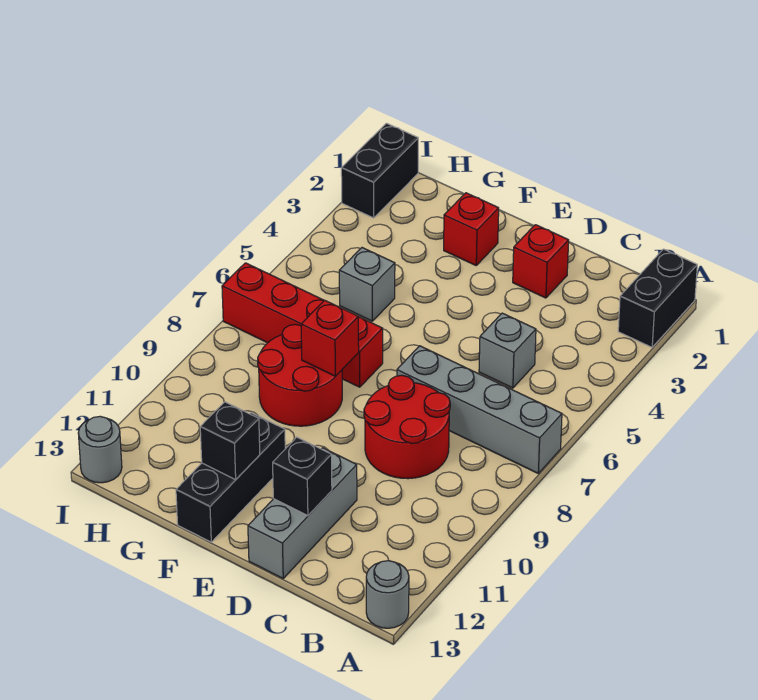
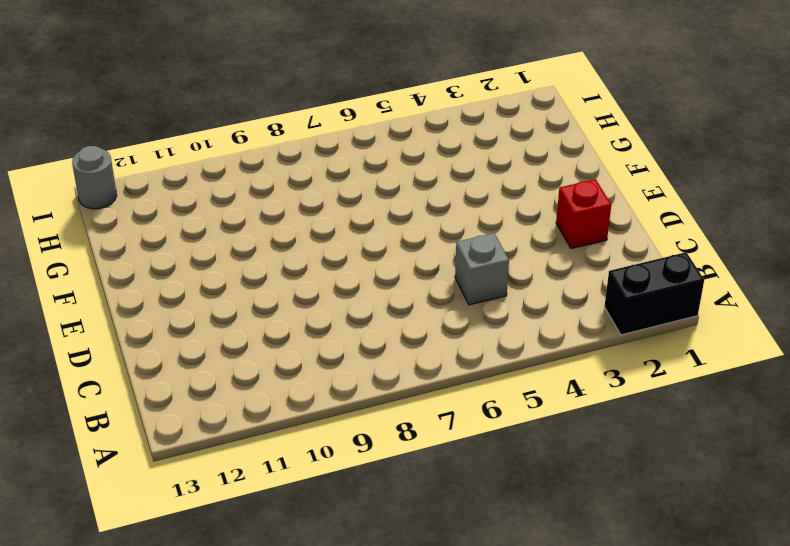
none -> grey brick A7:D7 level 1
none -> grey round brick A13 level 1
none -> red round brick C8:D9 level 1

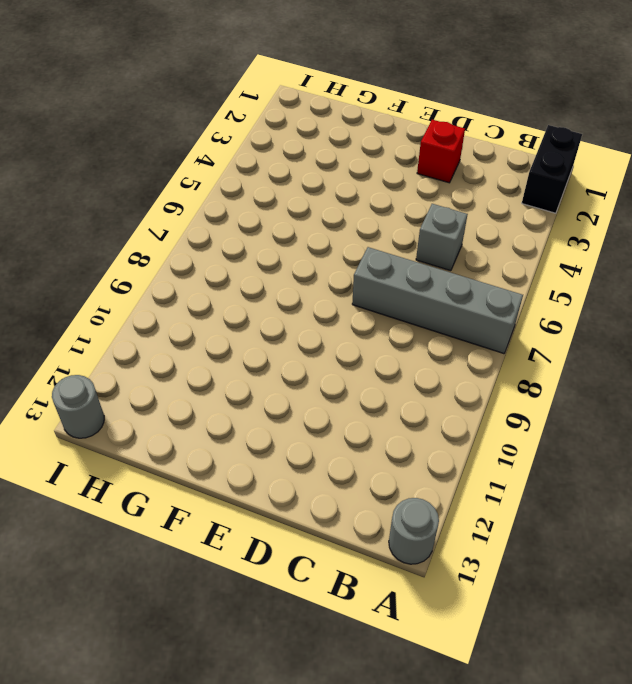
none -> red round brick C8:D9 level 1
none -> grey brick D11:D13 level 1
none -> red brick F2 level 1

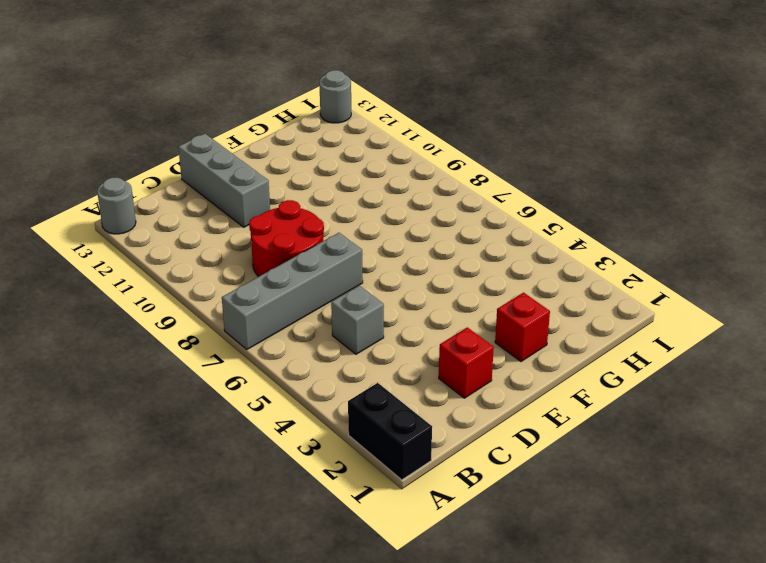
none -> red brick F7:I7 level 1
none -> red round brick F8:G9 level 1
none -> black brick F11:F13 level 1

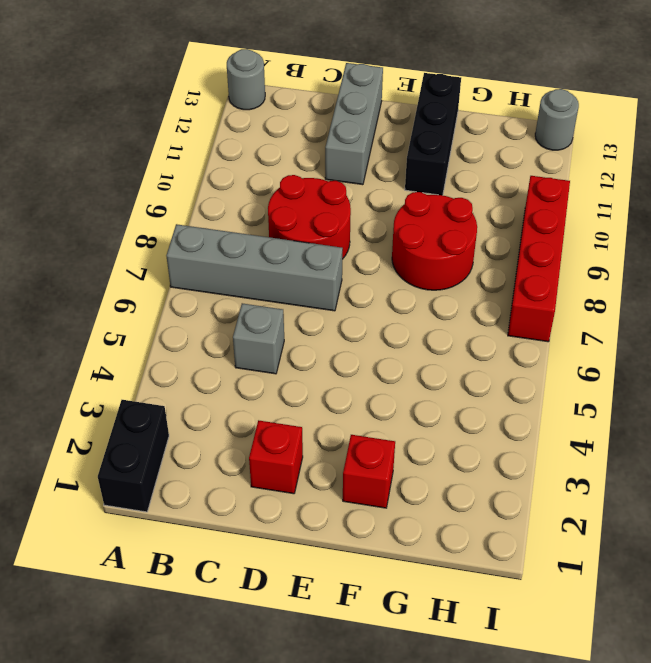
red brick I7:I10 level 1 -> red brick F7:I7 level 1
none -> grey brick G5 level 1
none -> black brick I1:I2 level 1
none -> black brick D12 level 2

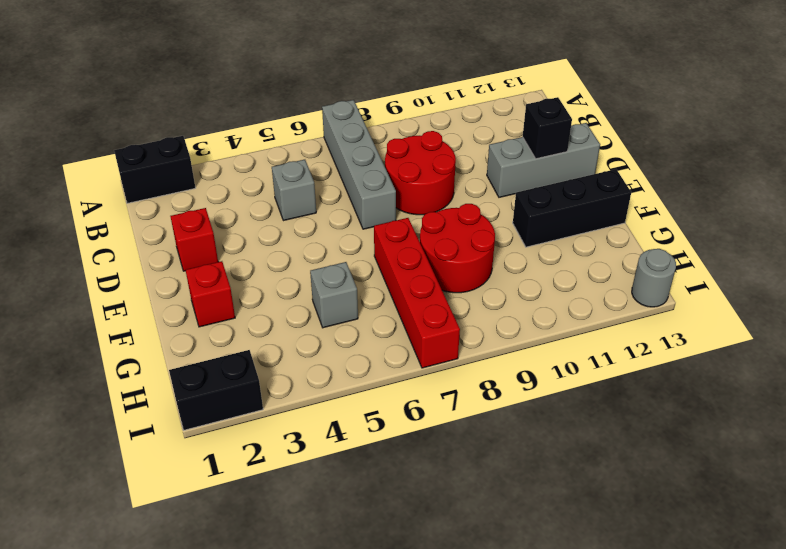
none -> grey round brick A13 level 1
none -> red brick F8 level 2
none -> black brick F12 level 2

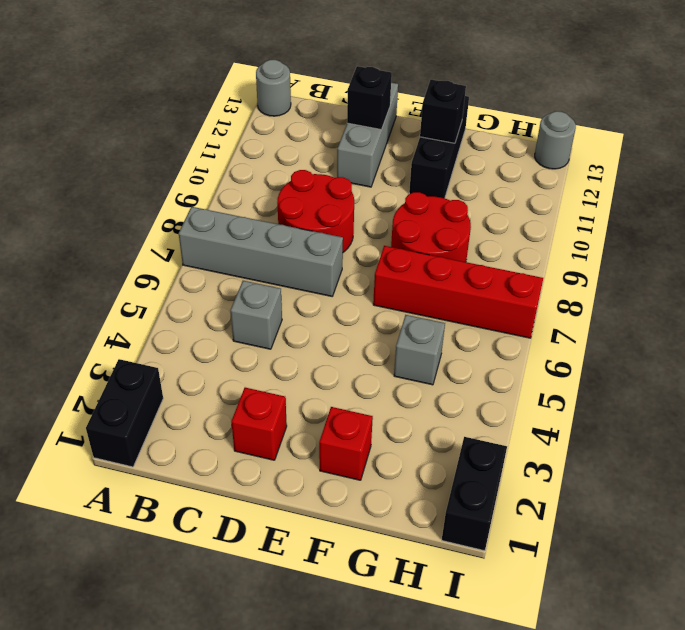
none -> red brick F8 level 2

